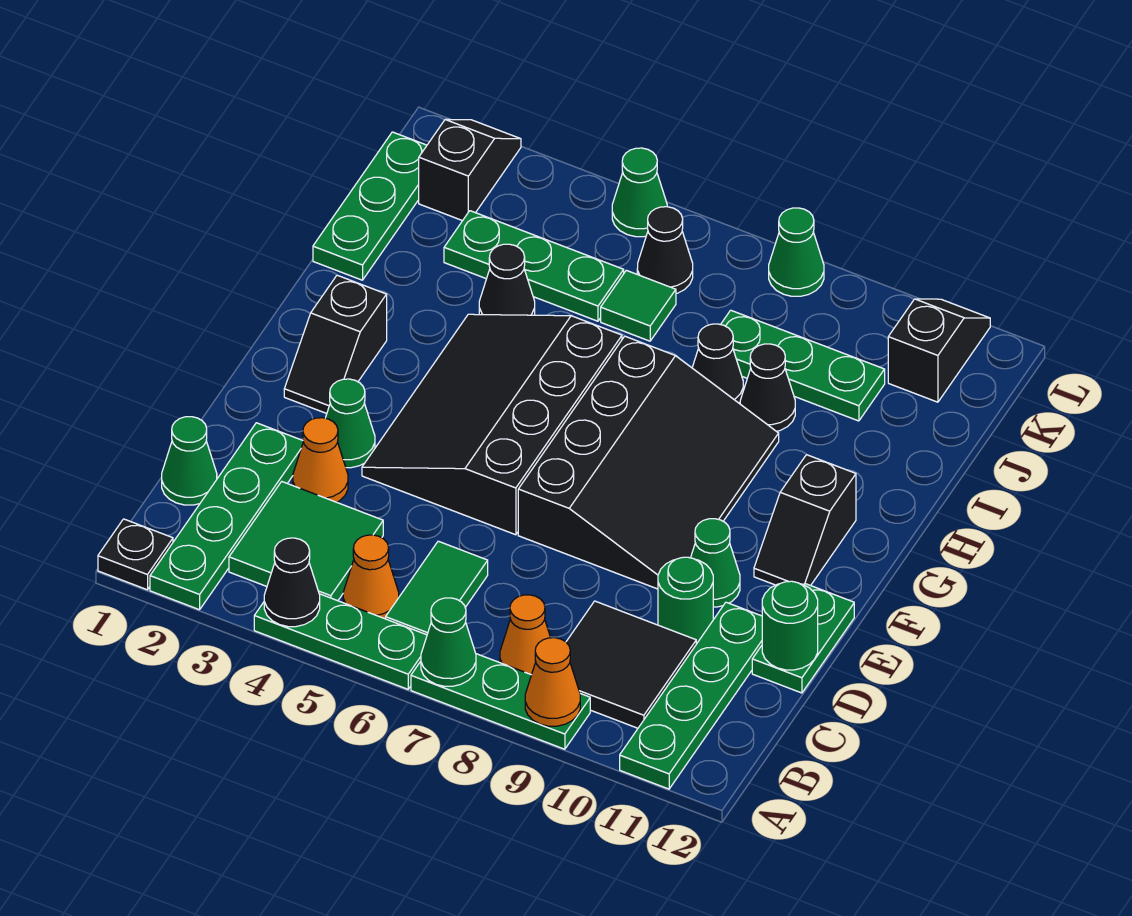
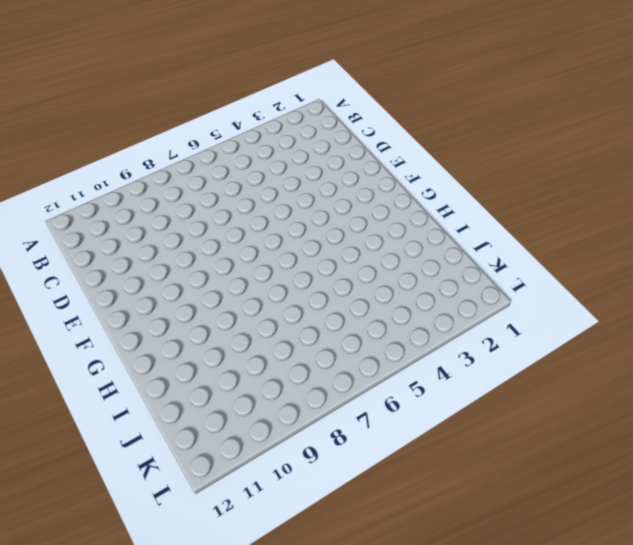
none -> black plate A1 level 1
none -> green plate A2:D2 level 1
none -> green plate A4:A6 level 1
none -> green plate A7:A9 level 1

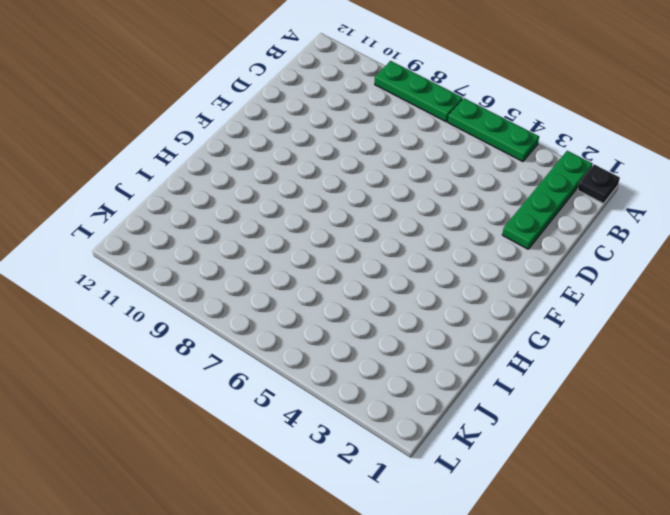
none -> green plate A11:D11 level 1
none -> green tile B3:C4 level 1
none -> orange cone B5 level 1
none -> green tile B6:C6 level 1

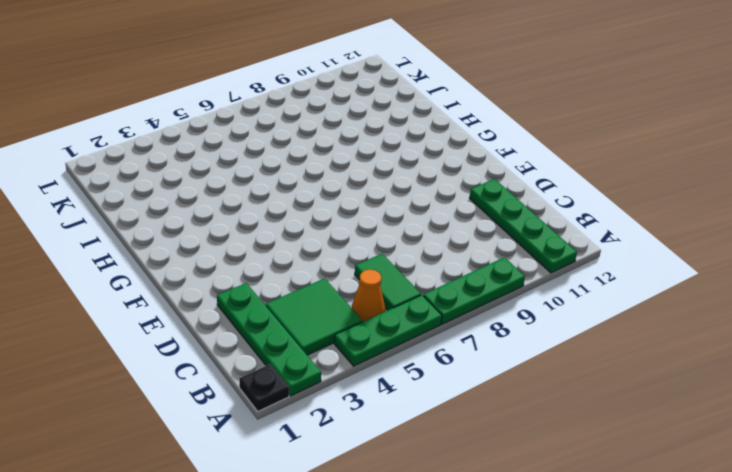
none -> orange cone B8 level 1
none -> black tile B9:C10 level 1
none -> green cone C1 level 1
none -> orange cone D3 level 1

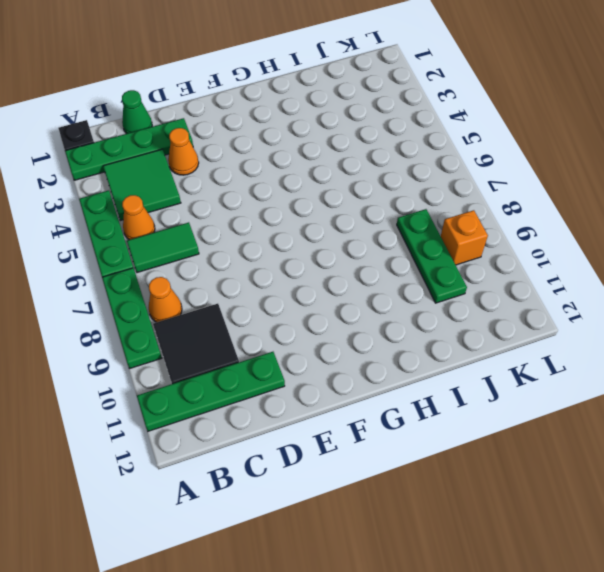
orange brick K9 level 1 -> none
none -> green round brick D10 level 1
none -> green plate D12:E12 level 1
none -> green cone E3 level 1
none -> black slope E4:H6 level 1 top 6

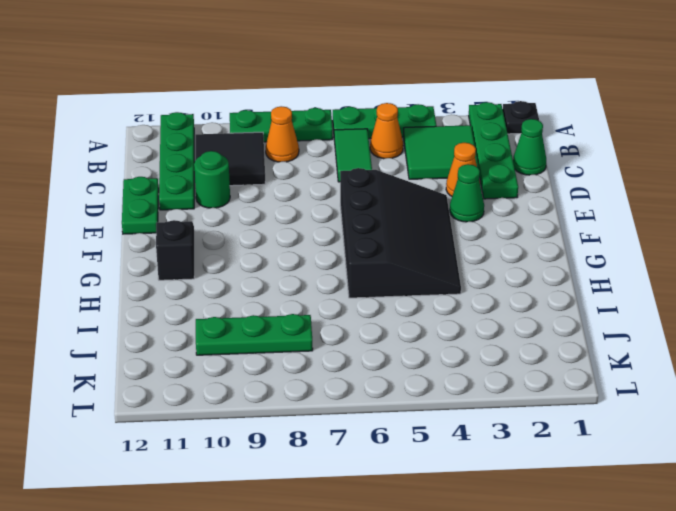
none -> black slope E7:H9 level 1 top 7
none -> green cone E10 level 1
none -> black slope F2:G2 level 1 top G
none -> green plate I1:K1 level 1

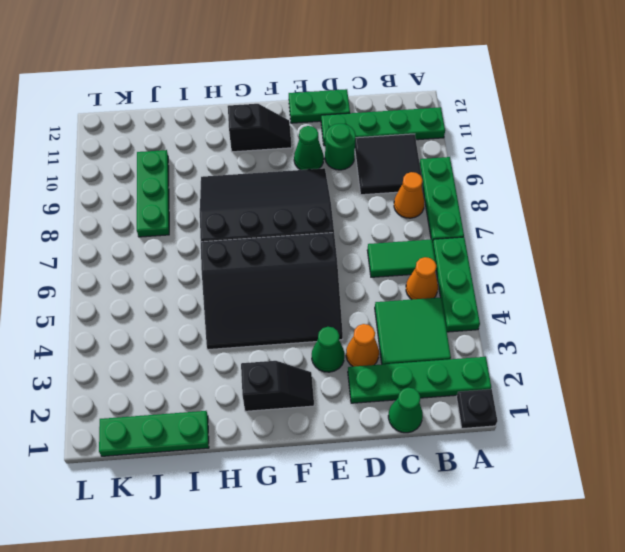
none -> black cone I4 level 1
none -> black cone I8 level 1
none -> black cone I9 level 1
none -> green plate J3:J5 level 1

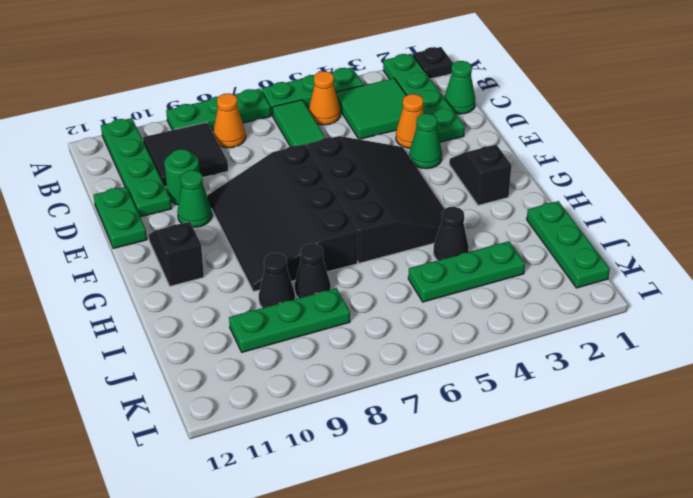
none -> green tile J6 level 1
none -> black slope K2:L2 level 1 top K
none -> black cone K6 level 1
none -> black slope K11:L11 level 1 top K

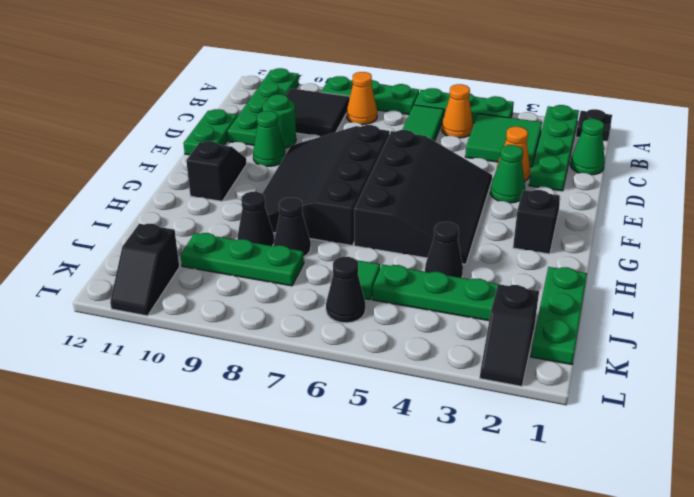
none -> green cone L5 level 1
none -> green cone L8 level 1
none -> black cone A4 level 2
none -> green cone A7 level 2

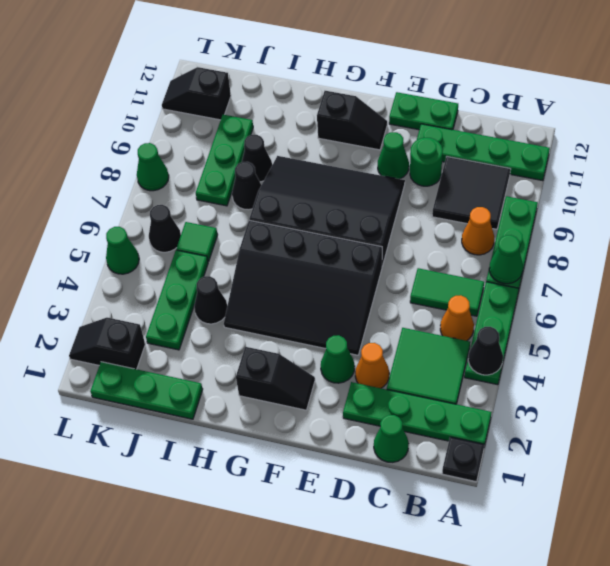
none -> orange cone A9 level 2
none -> green round brick D12 level 2

